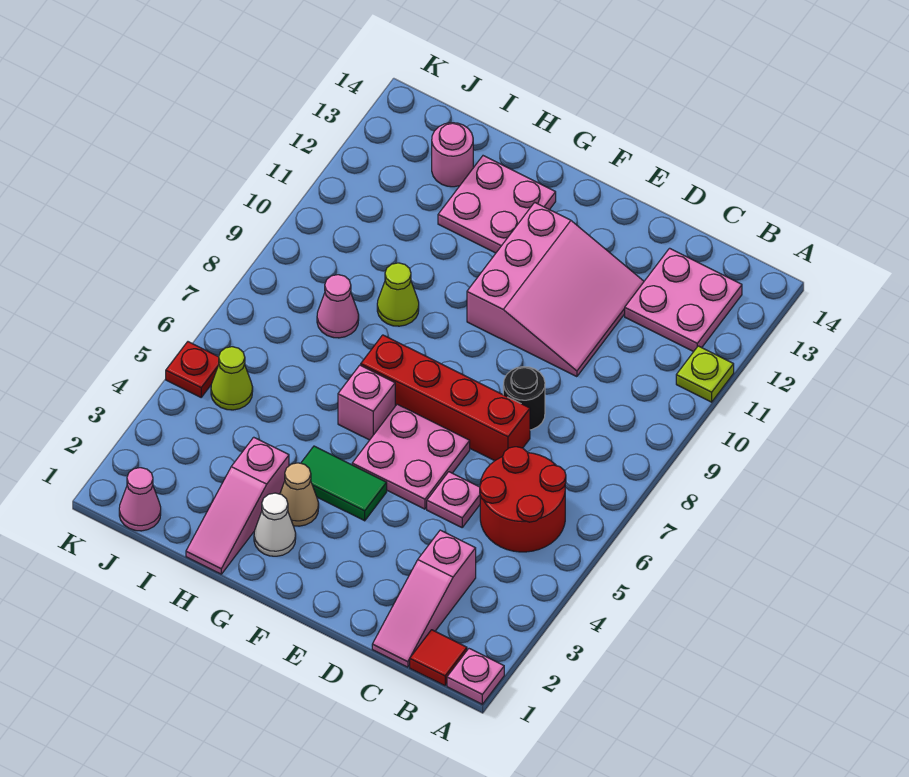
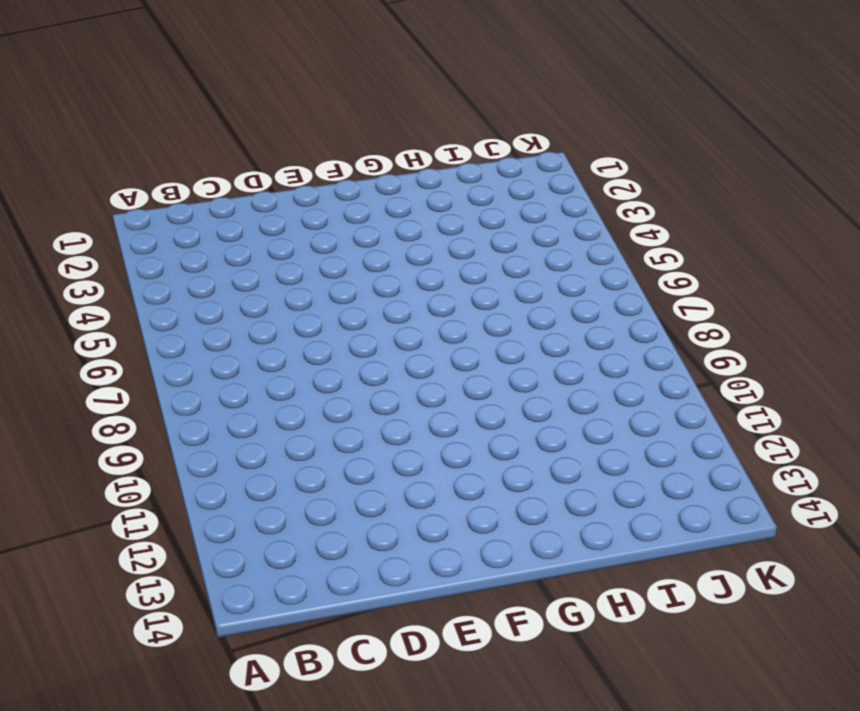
none -> pink plate A1 level 1
none -> lime plate A11 level 1
none -> red tile B1 level 1

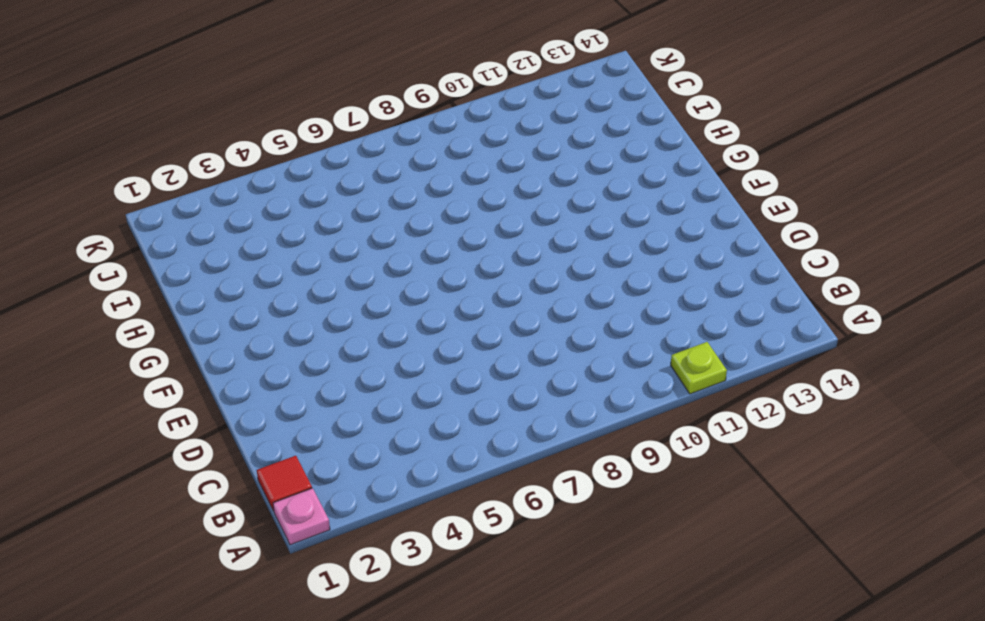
none -> red round brick B5:C6 level 1
none -> pink plate B12:C13 level 1
none -> pink slope C1:C3 level 1 top 3

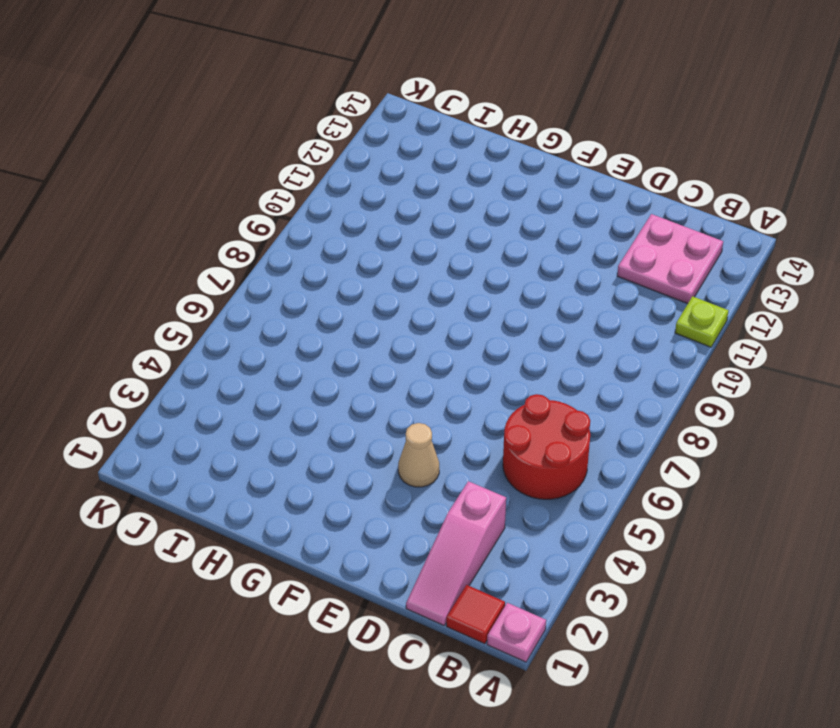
tan cone E4 level 1 -> tan cone G3 level 1
none -> pink plate D5 level 1
none -> red brick D7:G7 level 1
none -> black round brick D8 level 1

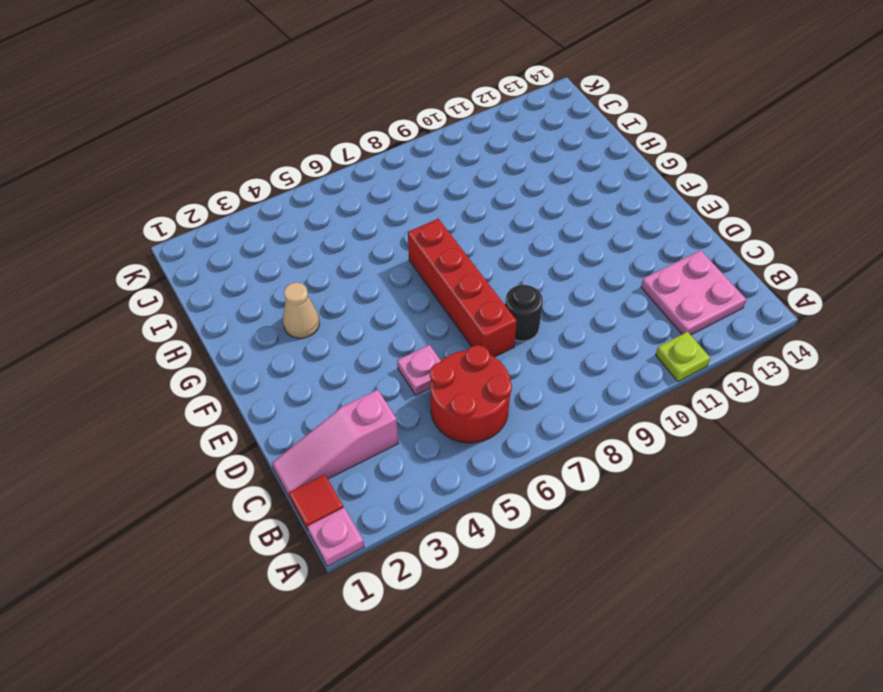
none -> pink slope D10:F12 level 1 top F
none -> pink plate E5:F6 level 1
none -> green tile F4:G4 level 1

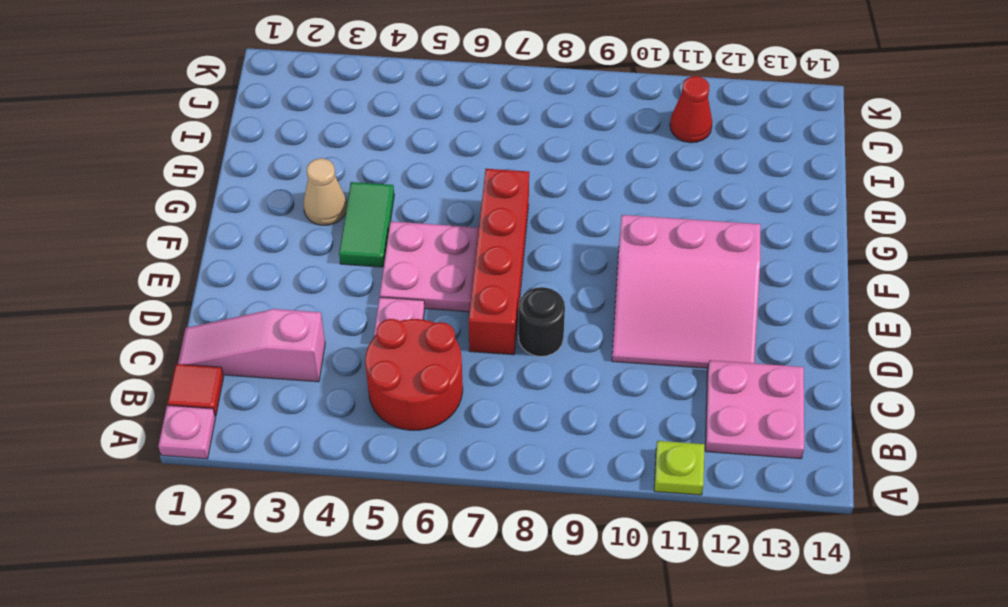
red cone J11 level 1 -> none
none -> white cone G2 level 1
none -> pink brick G6 level 1
none -> pink plate G12:H13 level 1

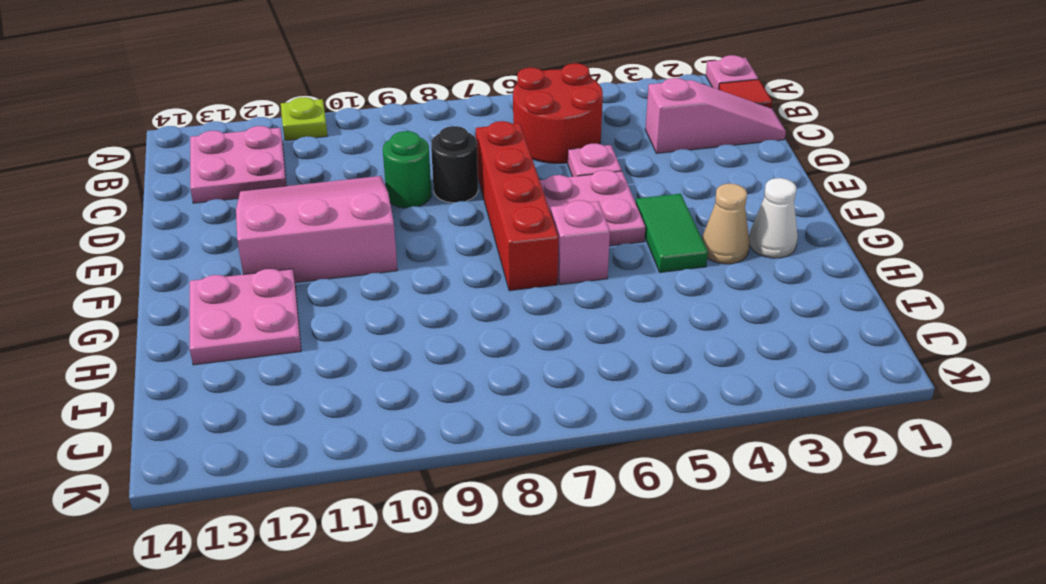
green round brick D9 level 1 -> none
none -> pink slope H1:H3 level 1 top 3
none -> lime cone H9 level 1
none -> pink cone I8 level 1

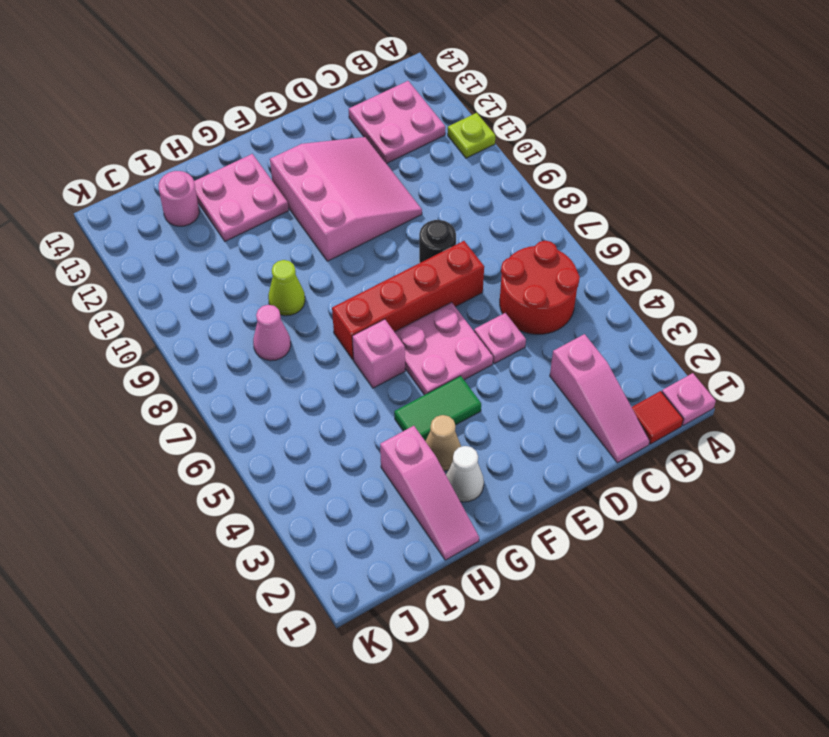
none -> pink cone J1 level 1
none -> lime cone J5 level 1
none -> red plate K5 level 1

